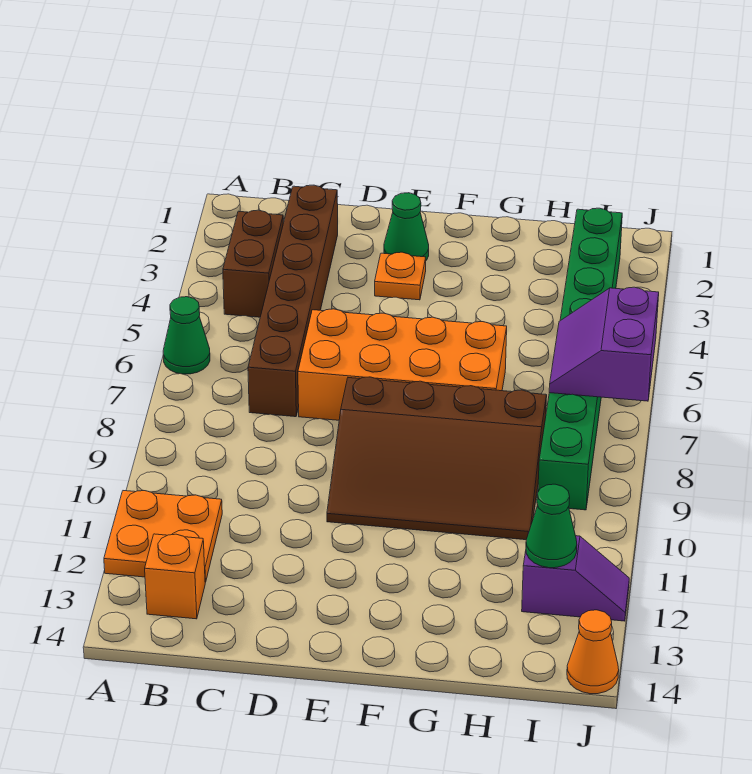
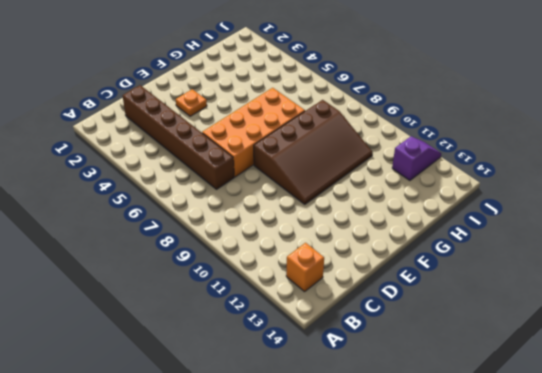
none -> green cone A6 level 1
none -> orange plate A11:B12 level 1
none -> brown brick B3:B4 level 1

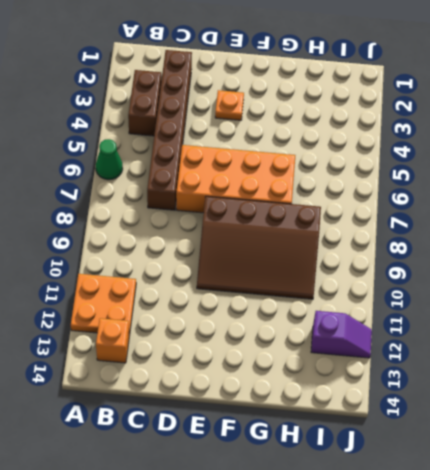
none -> green cone E2 level 1
none -> green brick I2:I9 level 1
none -> orange cone J14 level 1

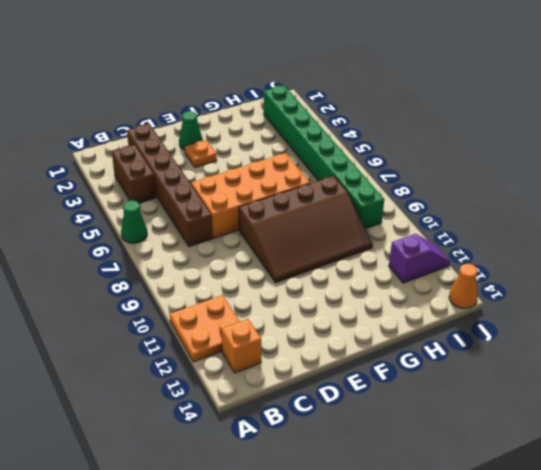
none -> purple slope I6:J7 level 2 top J
none -> green cone I12 level 2

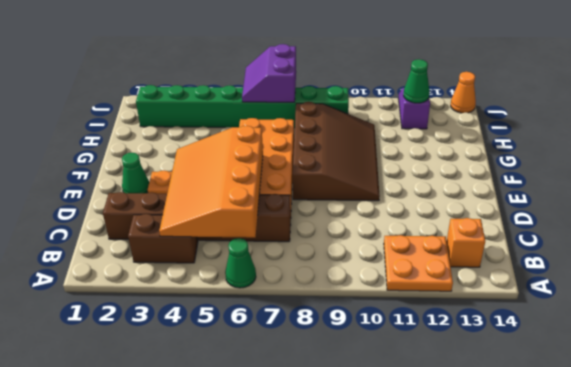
orange slope B4:E6 level 2 top 6 -> none
purple slope I6:J7 level 2 top 7 -> purple slope I6:J7 level 2 top J

